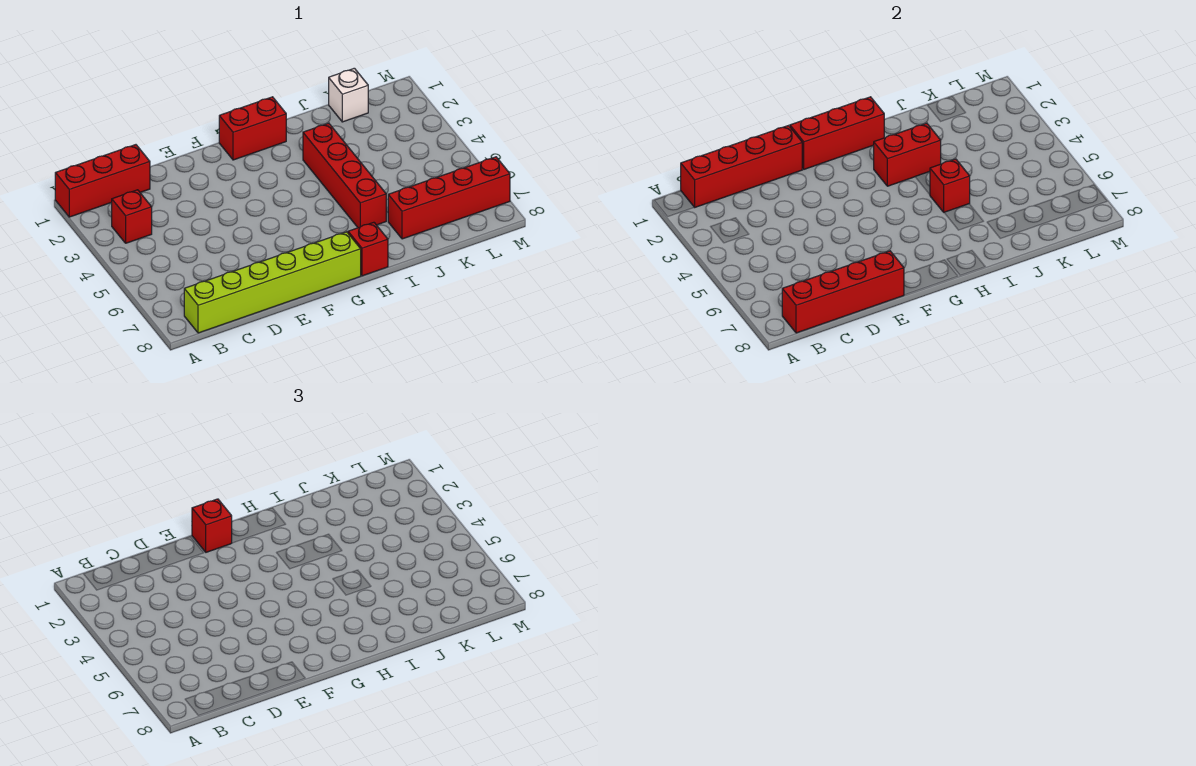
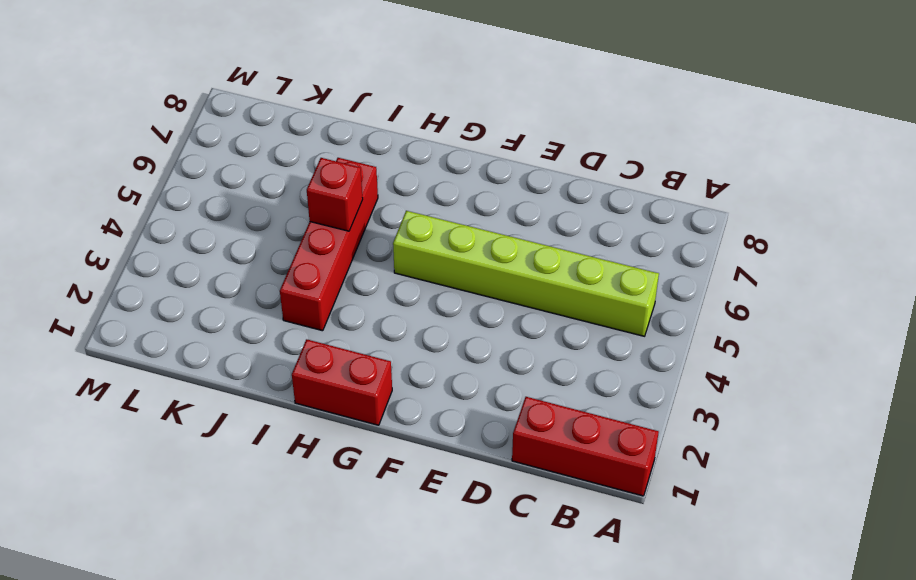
lime brick B5:G5 level 1 -> lime brick B8:G8 level 1
none -> red brick B3 level 1
none -> red brick H8 level 1
none -> red brick J7:M7 level 1

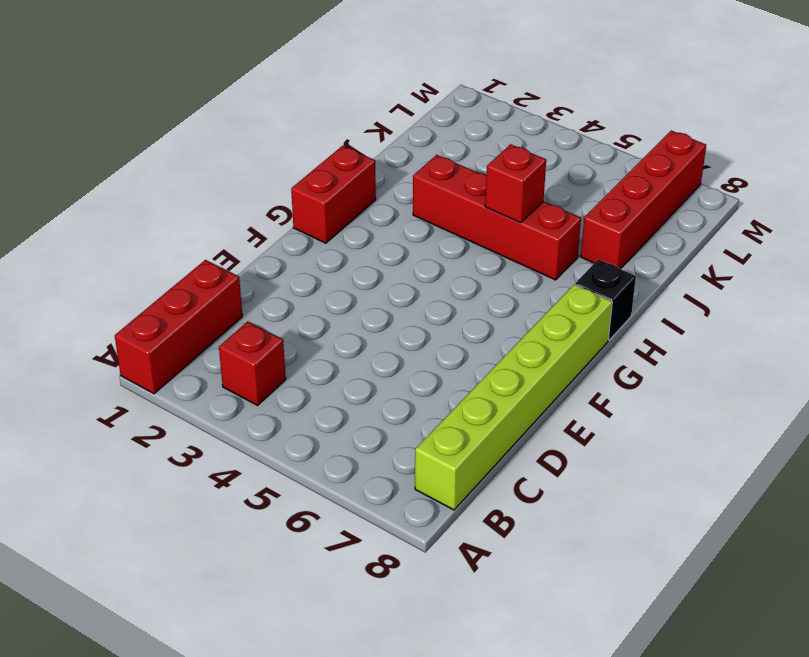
black brick H8 level 1 -> red brick H8 level 1
none -> white brick K1 level 1
none -> red brick B1:E1 level 2
none -> red brick B8:E8 level 2

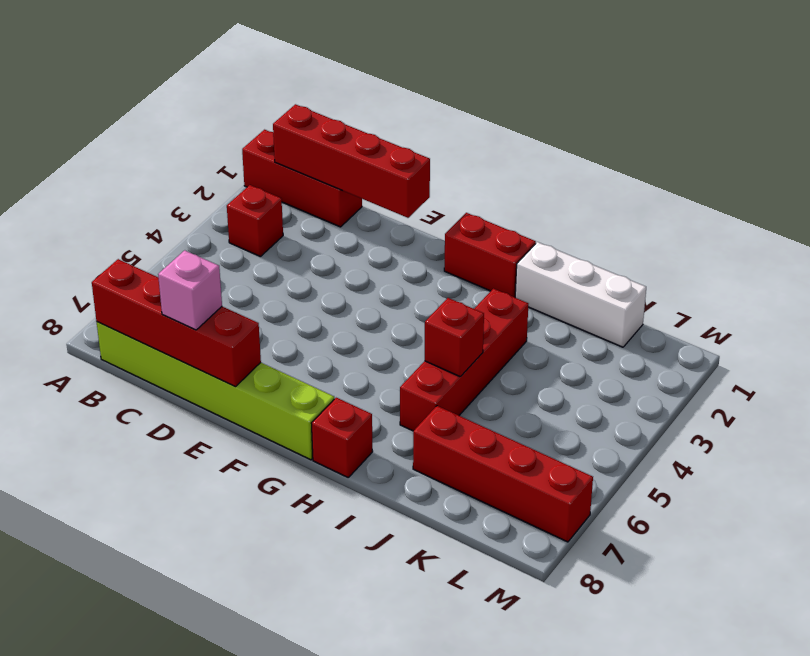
pink brick D8 level 3 -> none
white brick I1:K1 level 1 -> white brick K1 level 1
none -> red brick F1:H1 level 2
none -> red brick H3:I3 level 2
none -> red brick F1 level 3

